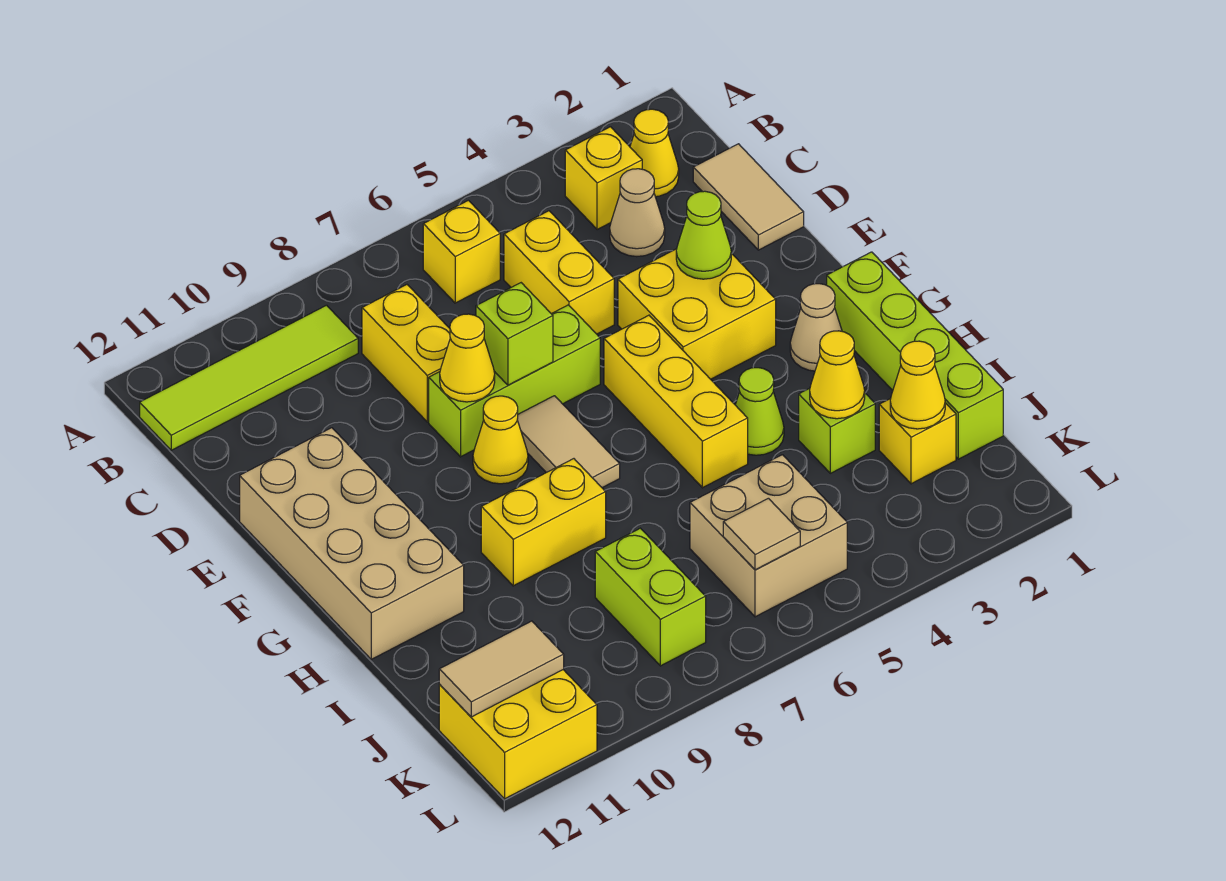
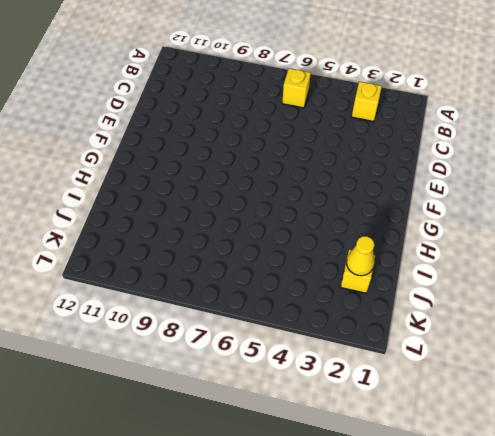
none -> yellow cone B2 level 1
none -> lime tile B9:B12 level 1
none -> tan tile C1:D1 level 1
none -> tan cone C3 level 1

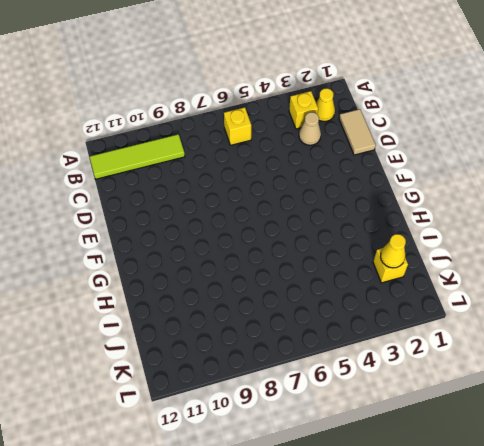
none -> yellow brick C5:D5 level 1
none -> yellow brick C8:D8 level 1
none -> yellow brick E3:F4 level 1
none -> lime brick E6:E8 level 1

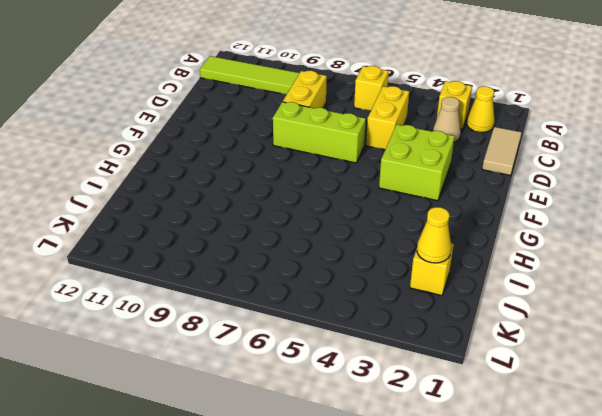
lime brick E3:F4 level 1 -> yellow brick E3:F4 level 1
none -> tan brick E11:H12 level 1
none -> yellow brick F5:H5 level 1
none -> tan tile F7:G7 level 1
none -> yellow cone F8 level 1

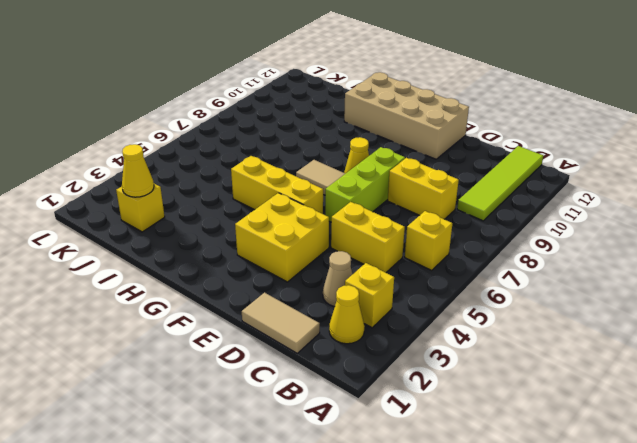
none -> lime brick G1:J1 level 1
none -> tan cone G2 level 1
none -> lime cone H4 level 1
none -> yellow brick H8:H9 level 1

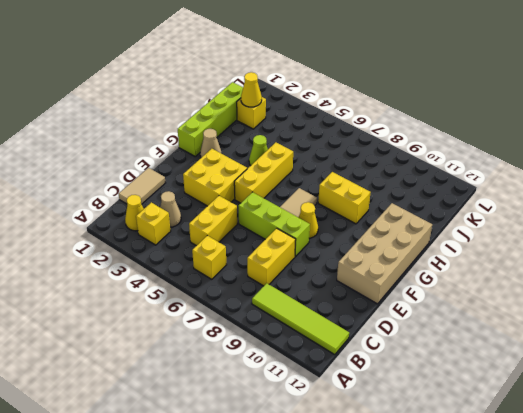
none -> lime brick I3 level 1
none -> tan brick J5:K6 level 1
none -> lime brick J8:K8 level 1
none -> yellow brick K11:L12 level 1

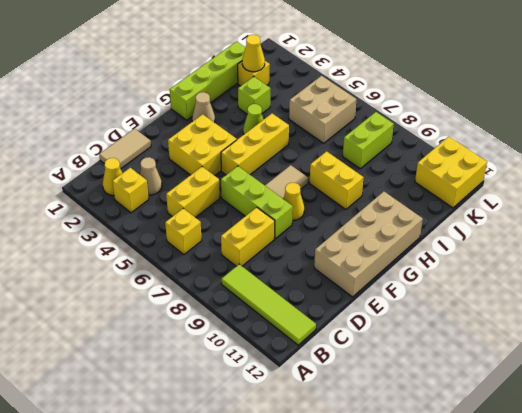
none -> lime cone E3 level 2
none -> lime brick E7 level 2
none -> yellow cone E8 level 2
none -> yellow cone I3 level 2

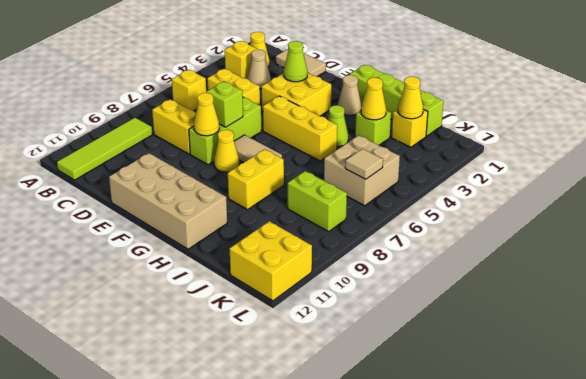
none -> tan tile K11:K12 level 2

